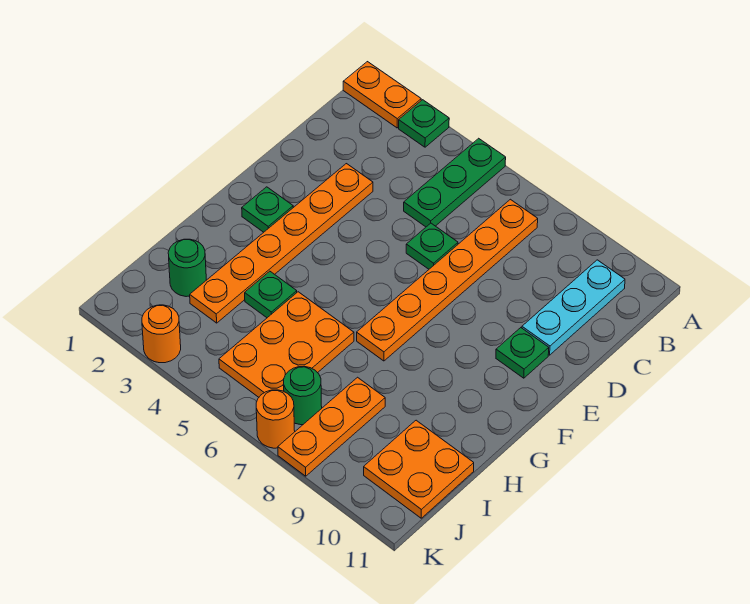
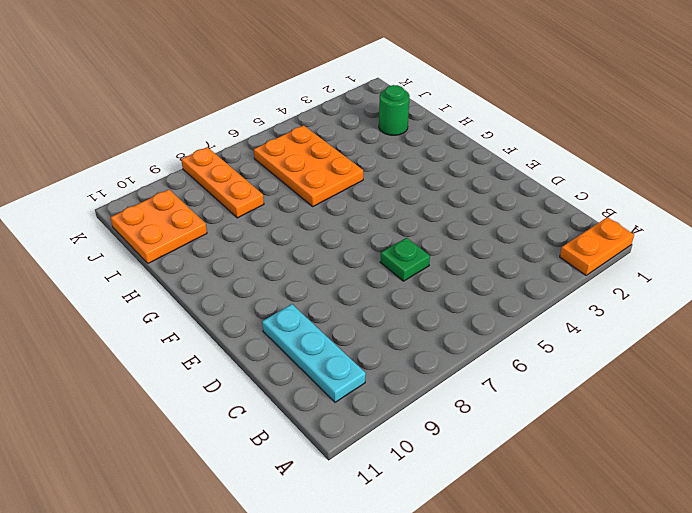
none -> green plate A3 level 1
none -> green plate A5:C5 level 1
none -> orange plate B7:G7 level 1

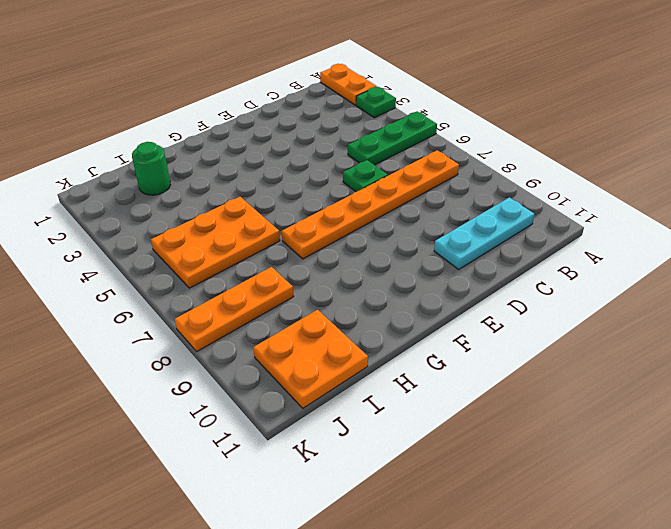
none -> orange plate D3:I3 level 1
none -> green plate E10 level 1
none -> green plate F2 level 1

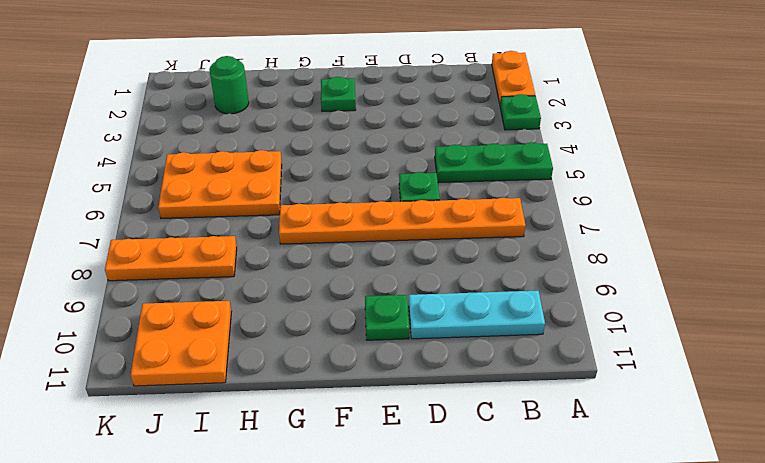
none -> orange plate D3:I3 level 1
none -> green plate H4 level 1
none -> green round brick J7 level 1

